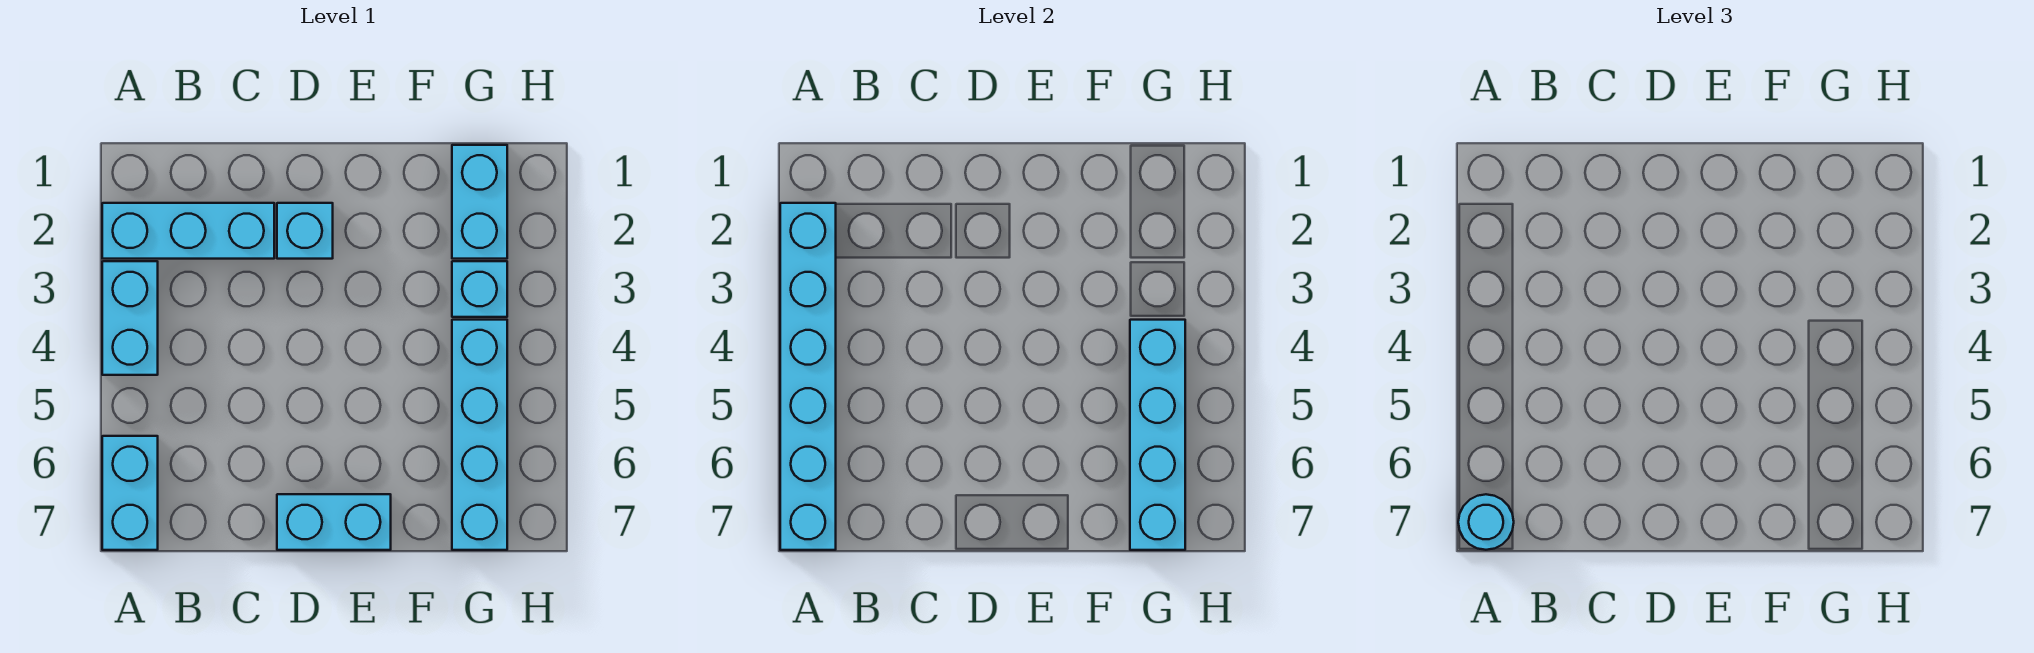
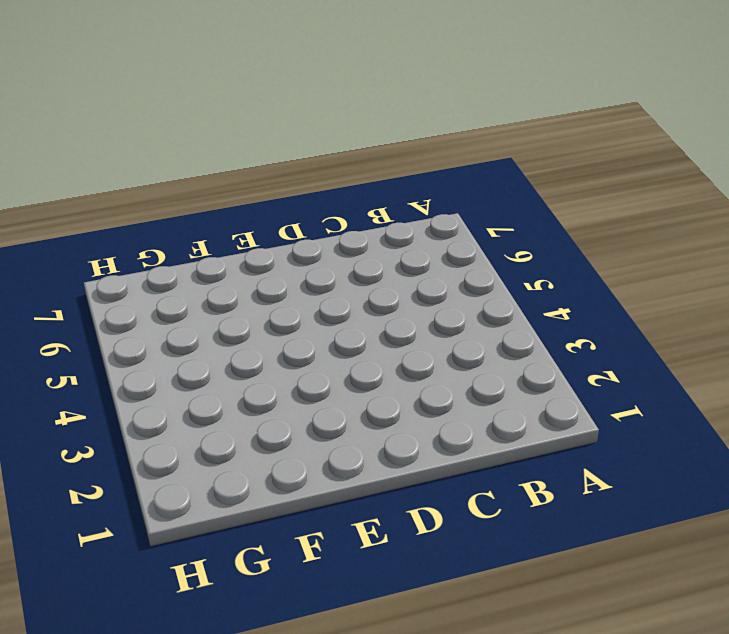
none -> cyan brick A2:C2 level 1
none -> cyan brick A3:A4 level 1

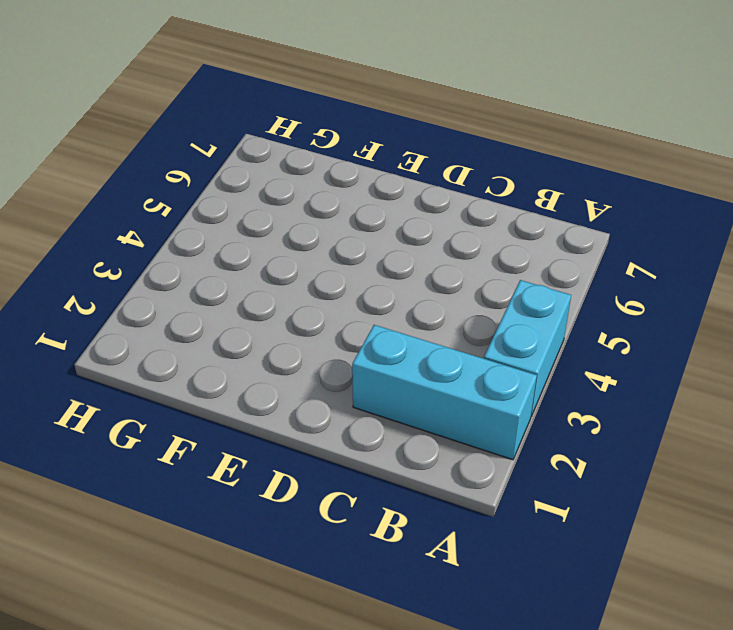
none -> cyan brick A6:A7 level 1
none -> cyan brick D2 level 1

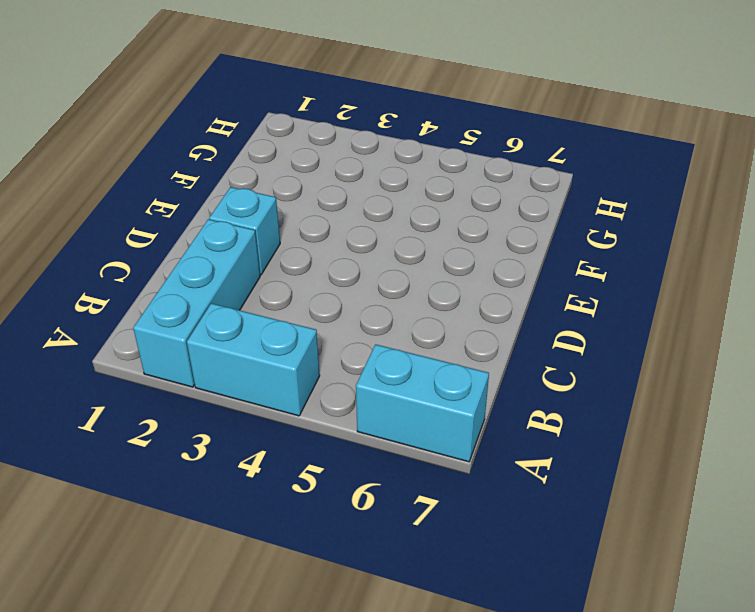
none -> cyan brick D7:E7 level 1
none -> cyan brick G1:G2 level 1

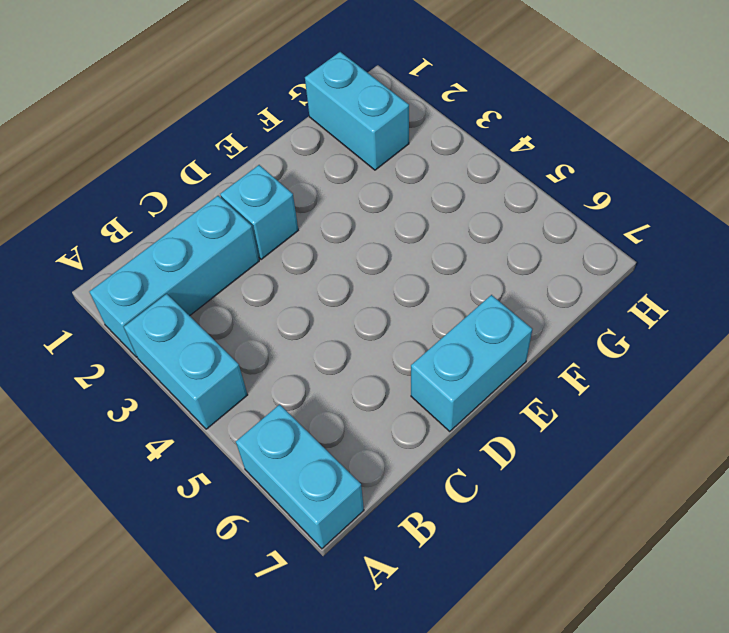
none -> cyan brick G3 level 1
none -> cyan brick G4:G7 level 1

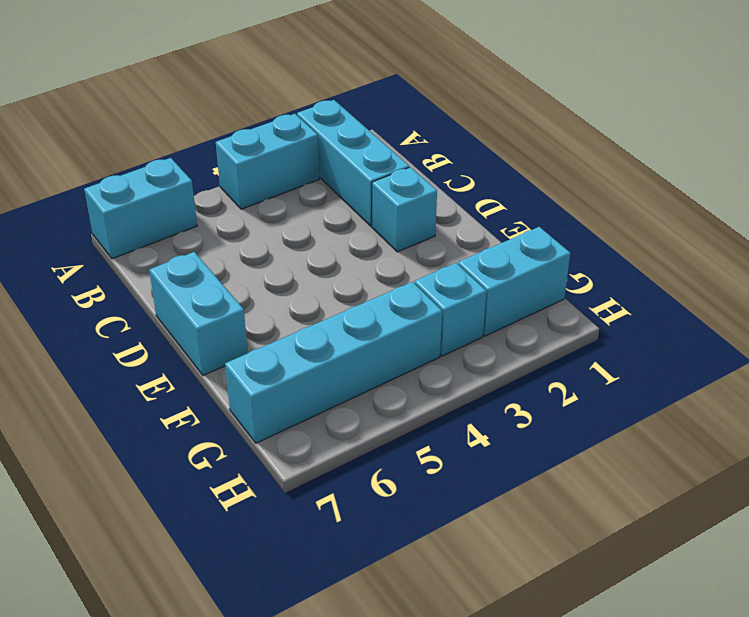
none -> cyan brick A2:A7 level 2
none -> cyan brick G4:G7 level 2

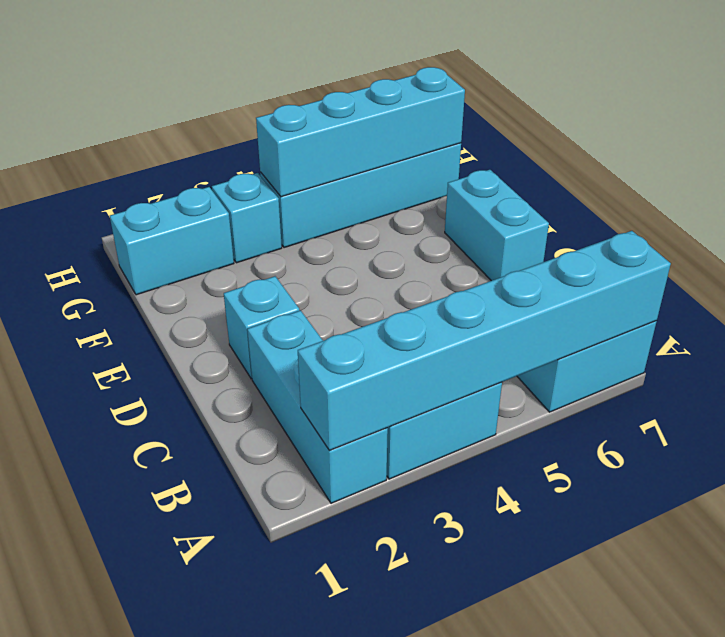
none -> cyan round brick A7 level 3

